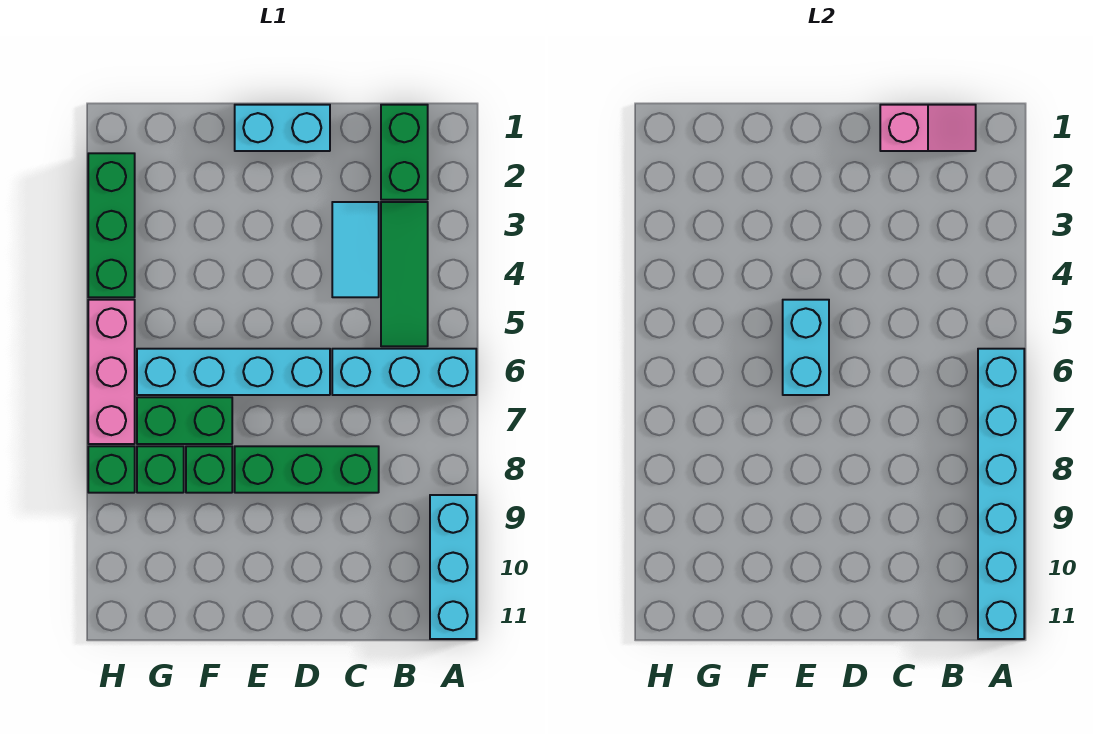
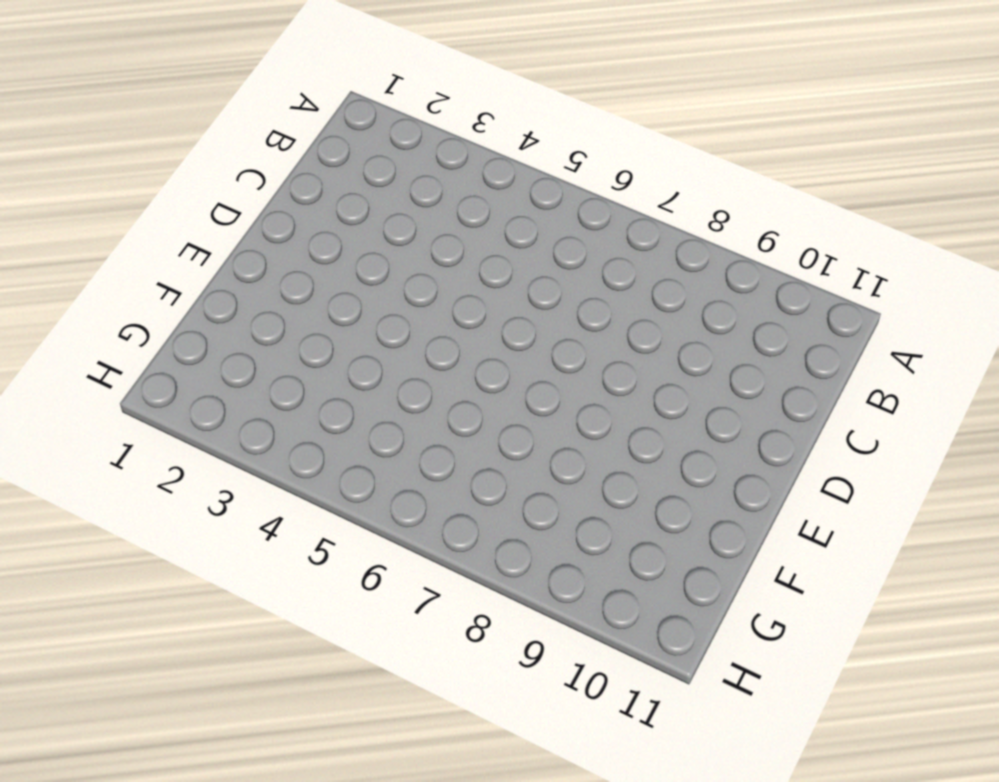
none -> cyan brick A6:C6 level 1
none -> cyan brick A9:A11 level 1
none -> green brick B1:B2 level 1

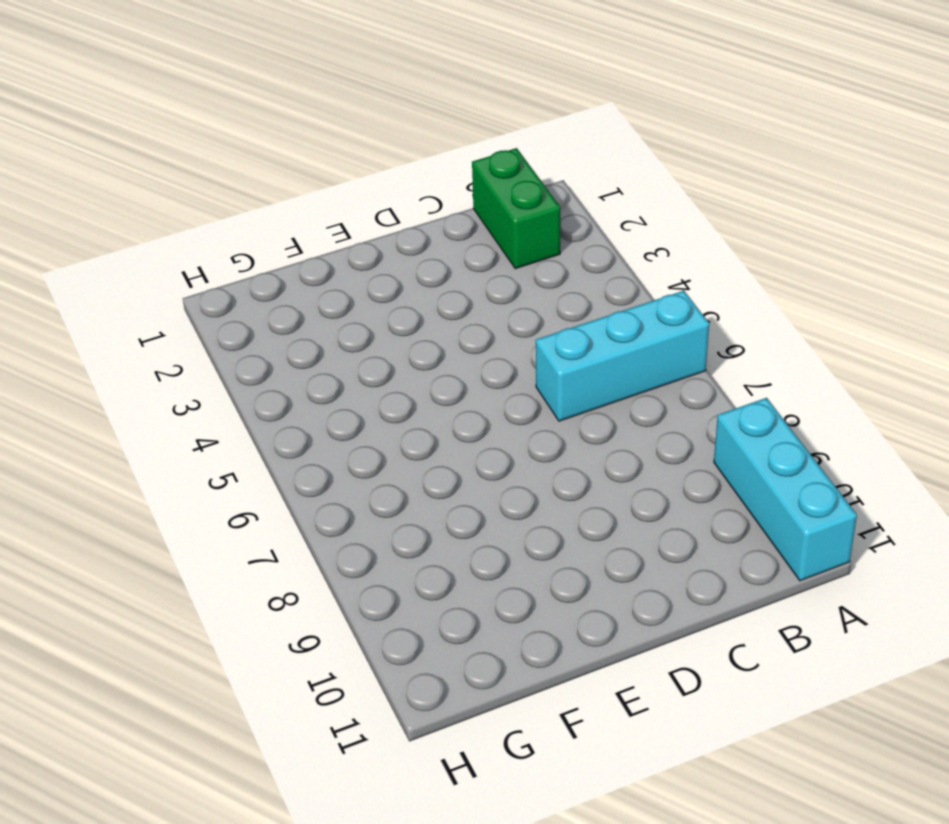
none -> green tile B3:B5 level 1
none -> cyan tile C3:C4 level 1
none -> green brick C8:E8 level 1

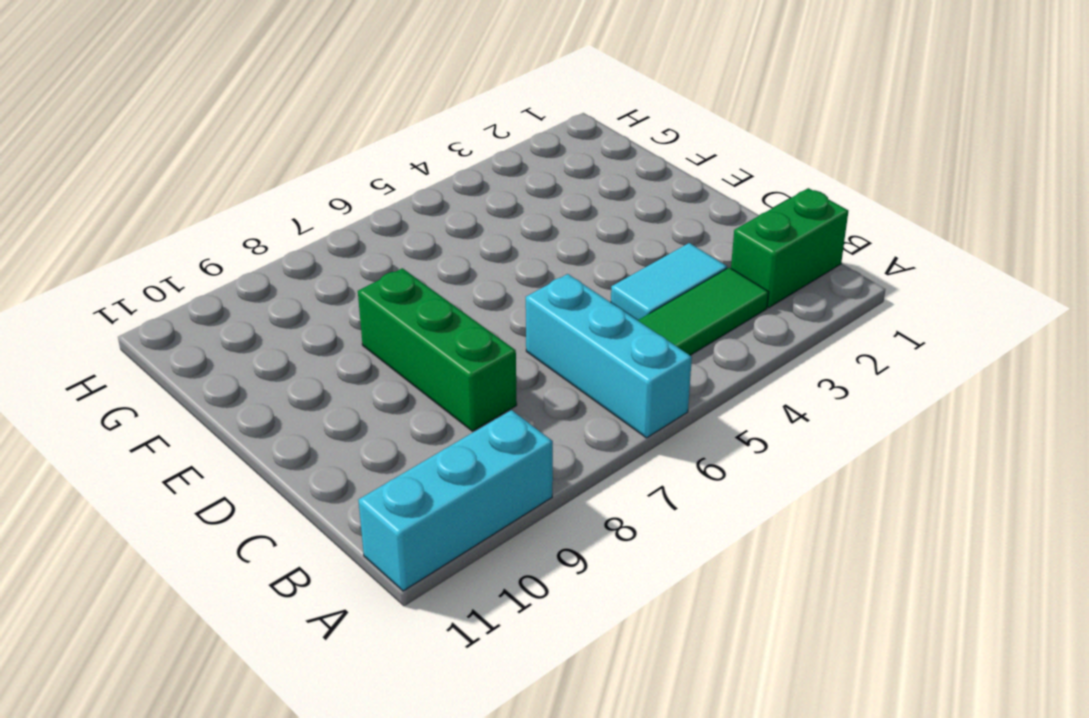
none -> cyan brick D1:E1 level 1
none -> cyan brick D6:G6 level 1
none -> green brick F7:G7 level 1

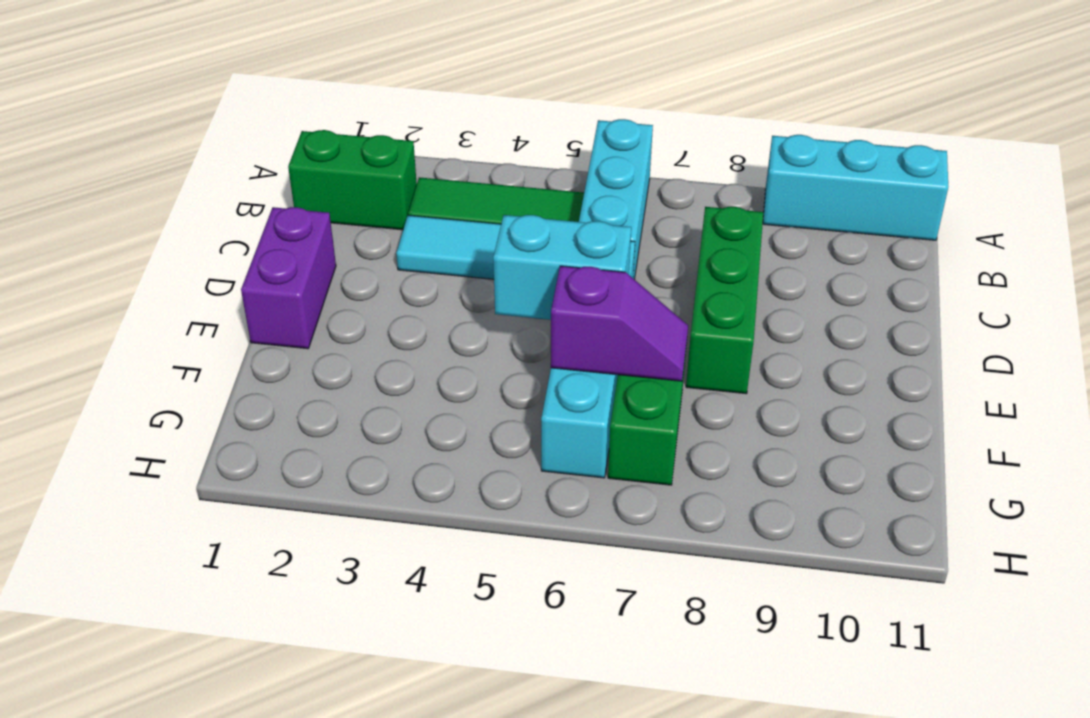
purple brick D1:E1 level 1 -> cyan brick D1:E1 level 1
purple slope F6:F7 level 2 top 6 -> none
none -> green brick F8 level 1
none -> green brick G8 level 1
none -> green brick H2:H4 level 1

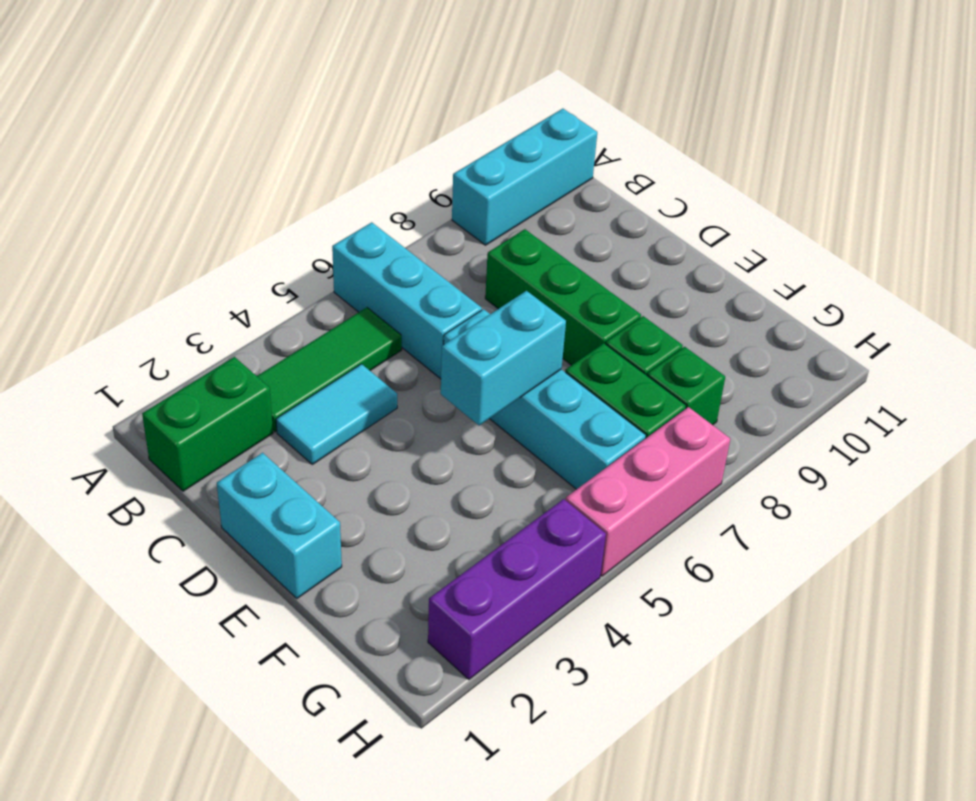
purple brick H2:H4 level 1 -> green brick H2:H4 level 1
none -> green brick H8 level 1
none -> cyan brick A6:A11 level 2
none -> pink slope B1:C1 level 2 top C

